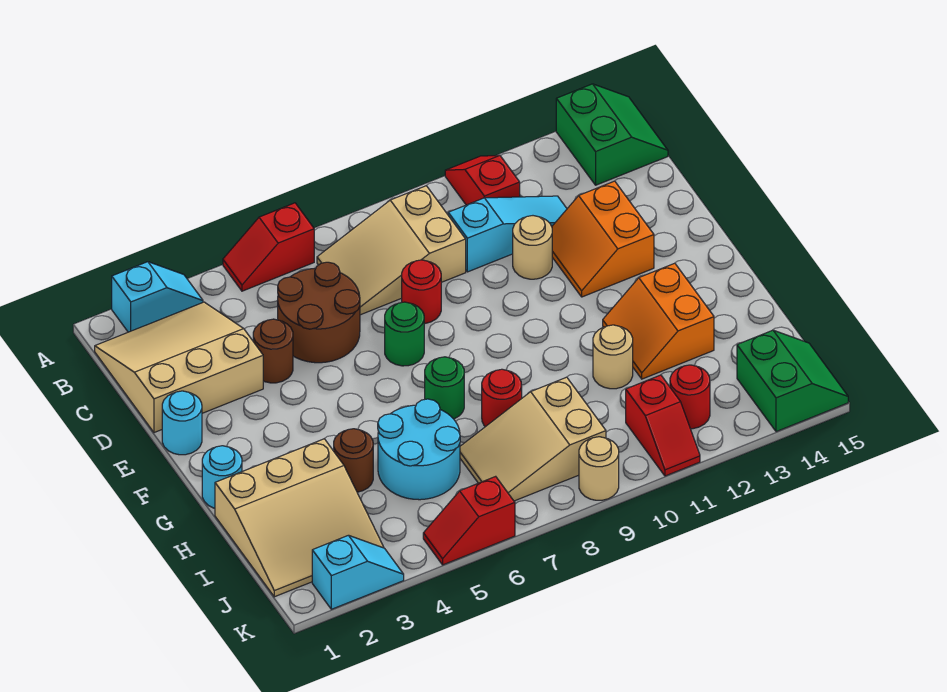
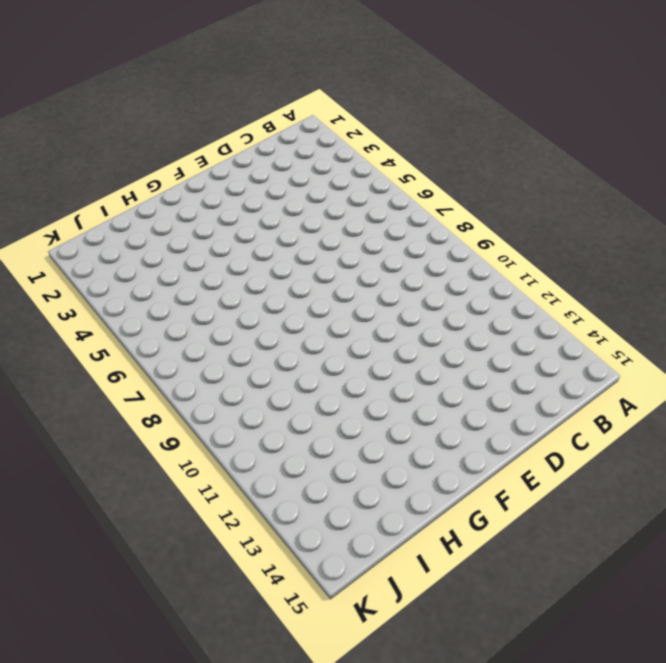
none -> cyan slope A2:A3 level 1 top 2
none -> red slope A5:A6 level 1 top 6
none -> red slope A11:B11 level 1 top B

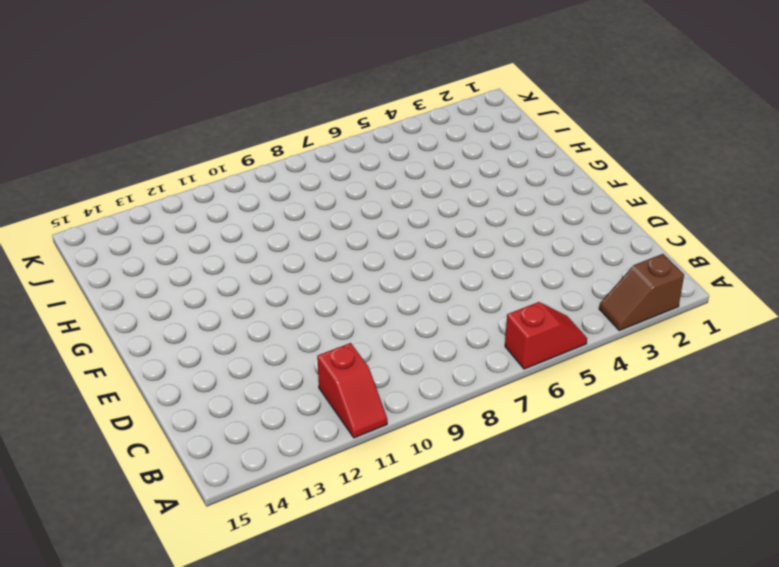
brown slope A2:A3 level 1 top 2 -> cyan slope A2:A3 level 1 top 2
none -> green slope A14:B15 level 1 top 14
none -> tan slope B1:D3 level 1 top D
none -> tan slope B7:C9 level 1 top 9

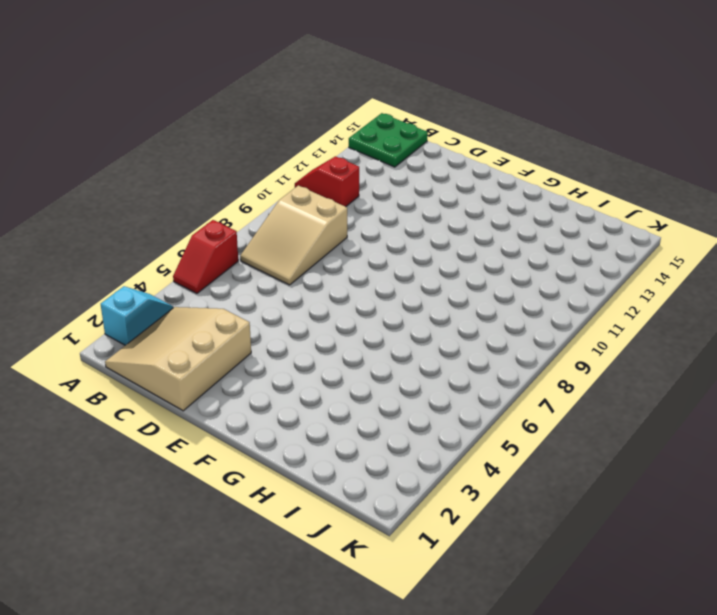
green plate A14:B15 level 1 -> green slope A14:B15 level 1 top 14
none -> brown round brick C5:D6 level 1
none -> cyan slope C10:C12 level 1 top 10
none -> brown round brick D4 level 1

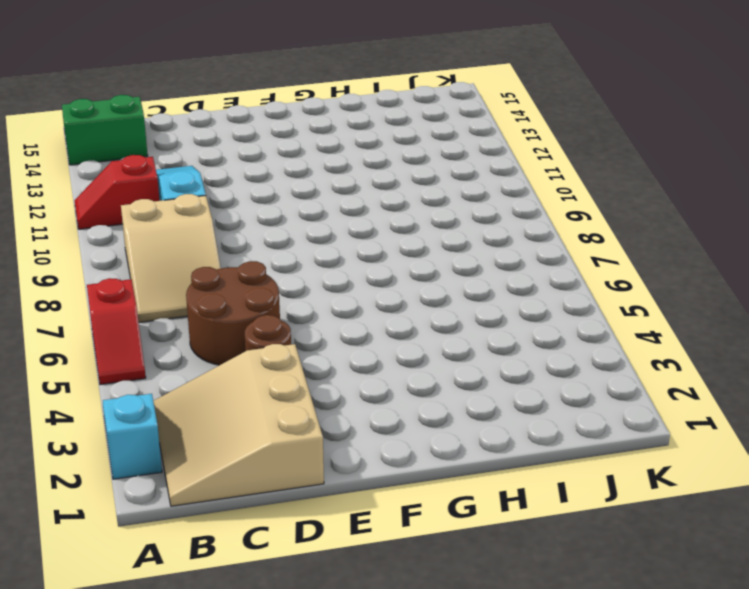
none -> red round brick D8 level 1
none -> tan round brick D11 level 1
none -> orange slope D12:E13 level 1 top 13

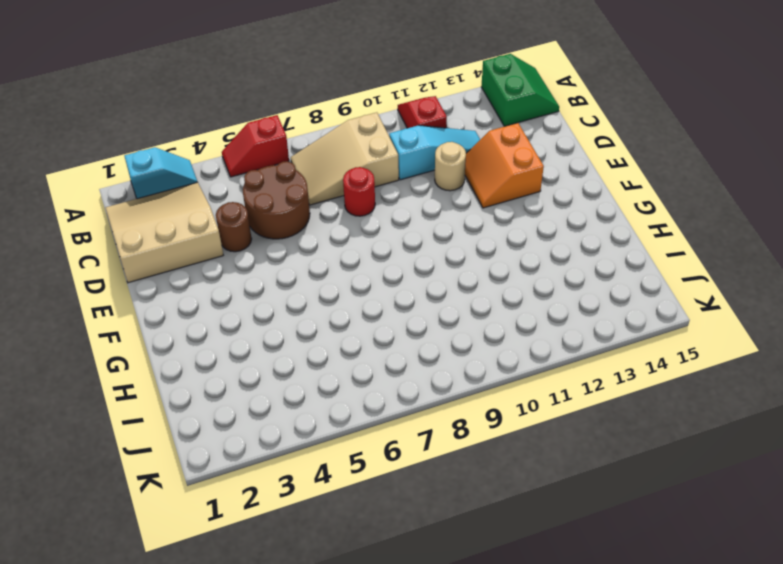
none -> cyan round brick E1 level 1
none -> green round brick E7 level 1
none -> cyan round brick G1 level 1

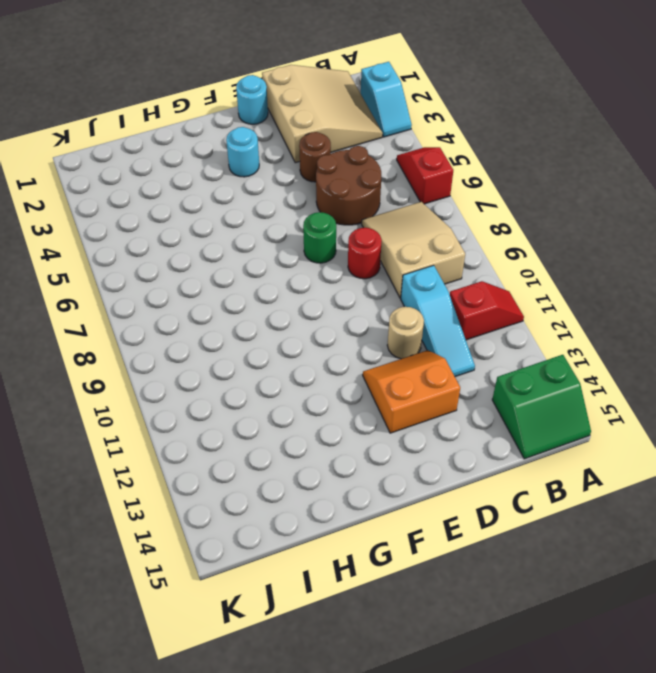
cyan round brick F3 level 1 -> cyan round brick G1 level 1
none -> green round brick G7 level 1
none -> orange slope G12:H13 level 1 top 13
none -> tan slope H1:J3 level 1 top H

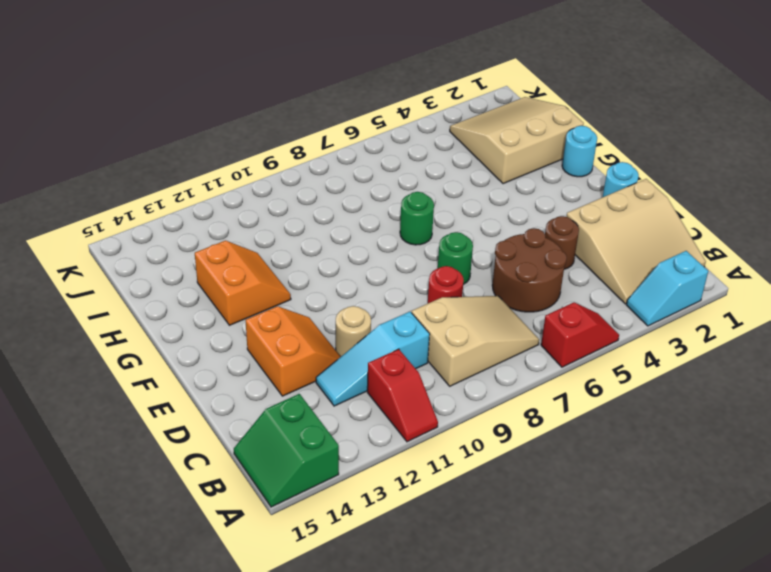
none -> brown round brick H4 level 1
none -> cyan round brick H5:I6 level 1
none -> red round brick H8 level 1

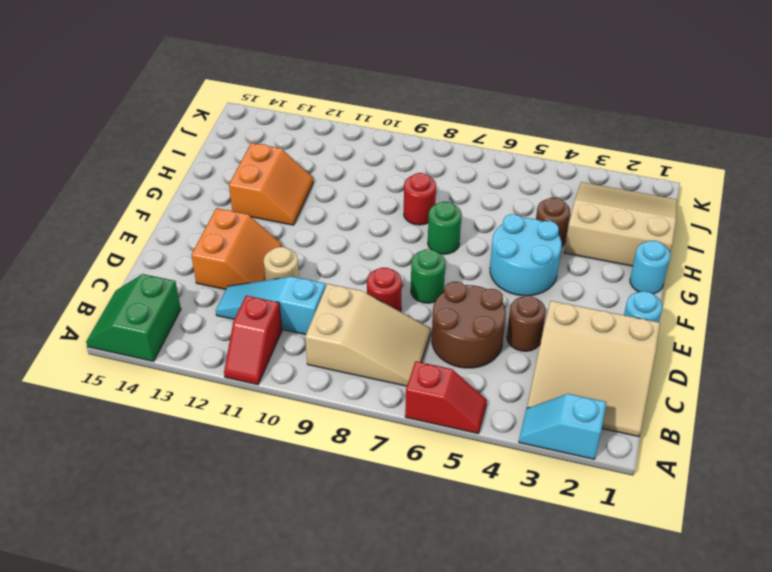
cyan round brick F4:G5 level 1 -> cyan round brick H5:I6 level 1
none -> tan round brick H11 level 1
none -> tan slope I7:J9 level 1 top 9
none -> red slope J11:K11 level 1 top J

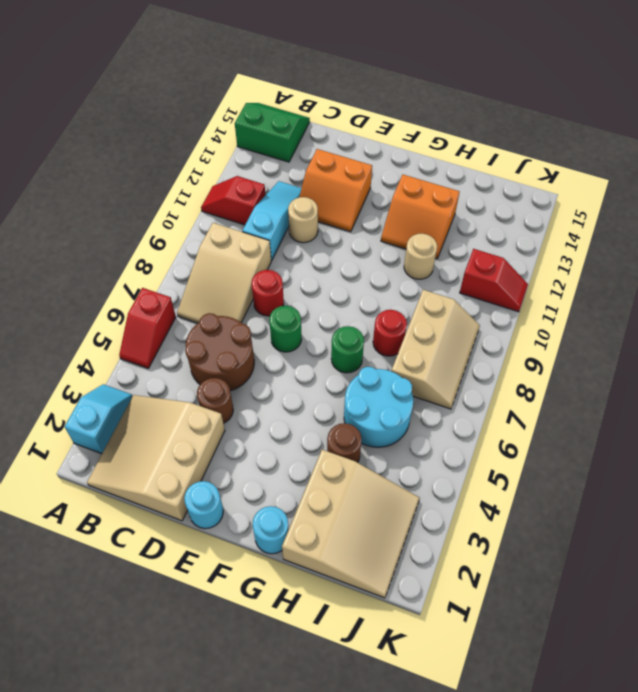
tan slope I7:J9 level 1 top I -> tan slope I7:J9 level 1 top 9
none -> red round brick J12 level 1
none -> green slope J14:K15 level 1 top 14
none -> cyan slope K2:K3 level 1 top 2

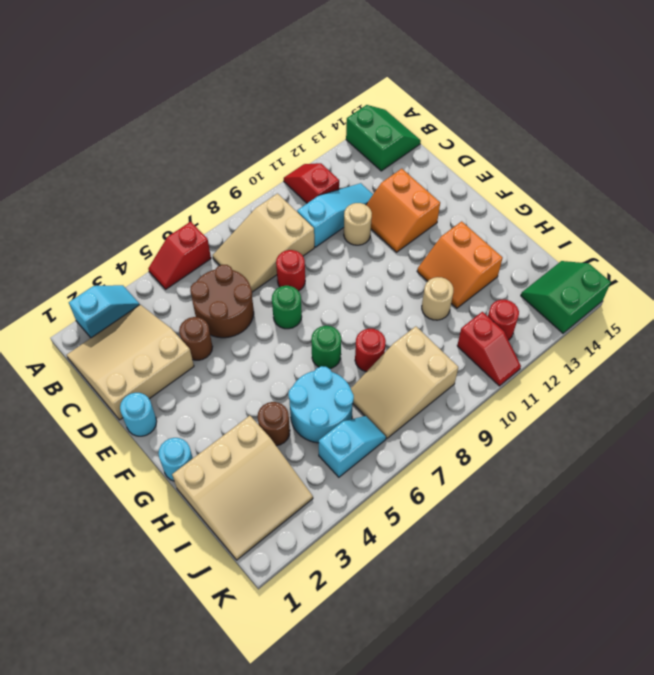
cyan slope J5:J6 level 1 top 5 -> cyan slope K2:K3 level 1 top 2
green slope J14:K15 level 1 top K -> green slope J14:K15 level 1 top 14
none -> red slope K5:K6 level 1 top 6
none -> tan round brick K9 level 1

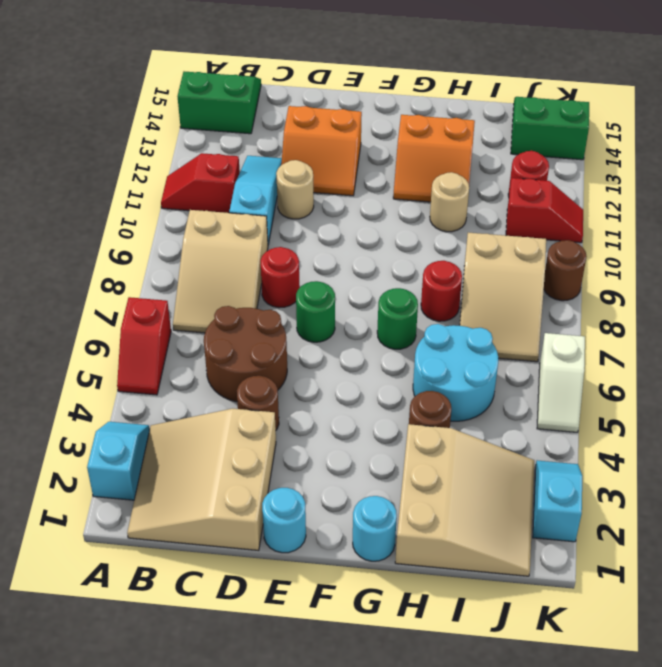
white slope K5:K6 level 1 top 6 -> red slope K5:K6 level 1 top 6
brown round brick K9 level 1 -> tan round brick K9 level 1

